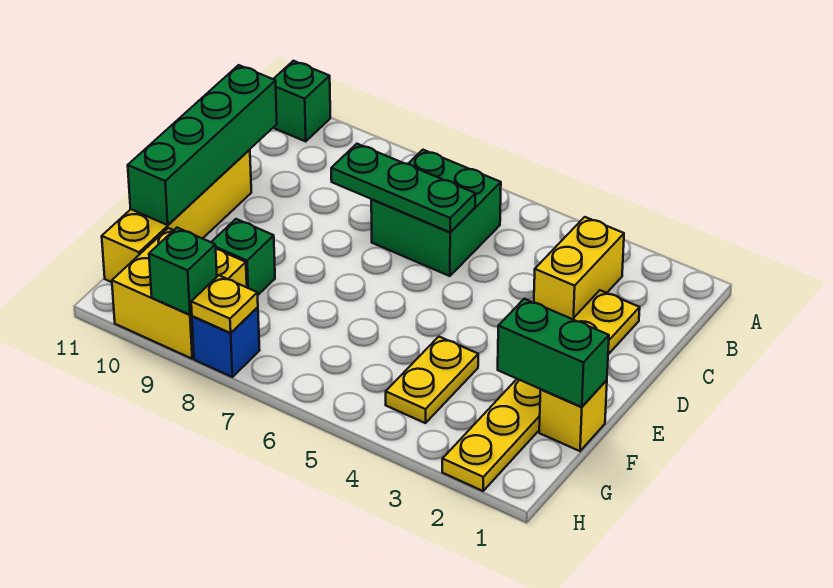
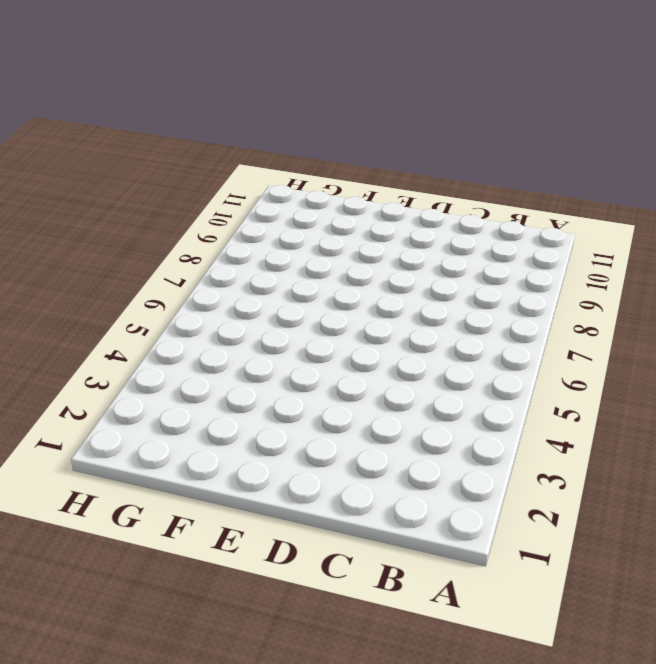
none -> green brick A11 level 1
none -> yellow brick B3:C3 level 1
none -> green brick B6:C7 level 1

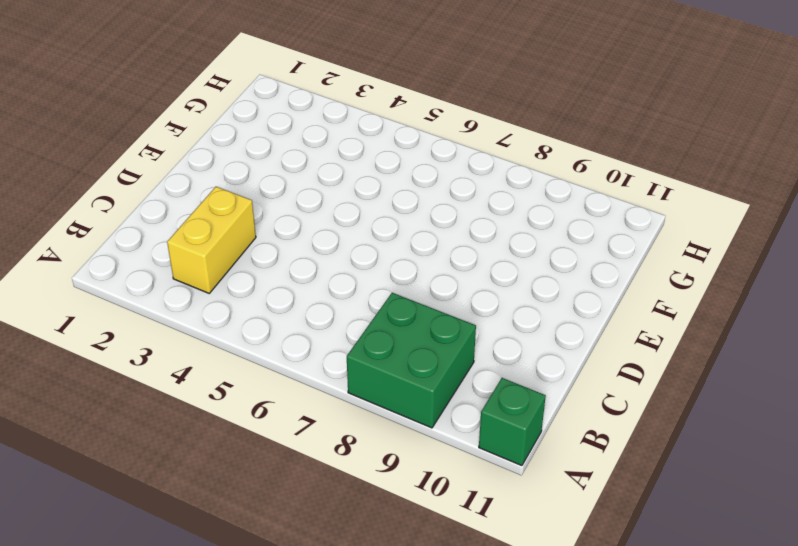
green brick A8:B9 level 1 -> green brick B6:C7 level 1
none -> yellow plate C2:H2 level 1
none -> yellow brick D11:G11 level 1
none -> yellow brick F1 level 1

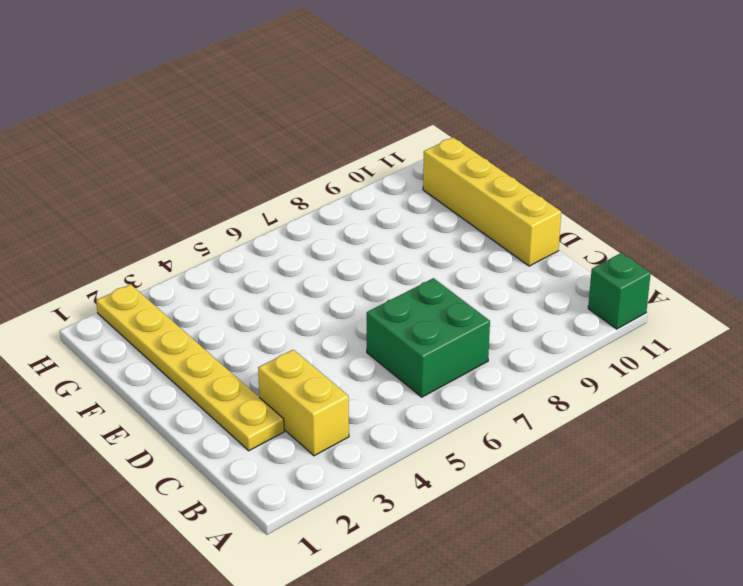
none -> yellow brick F1 level 1
none -> yellow plate F4:G4 level 1
none -> green brick F9 level 1

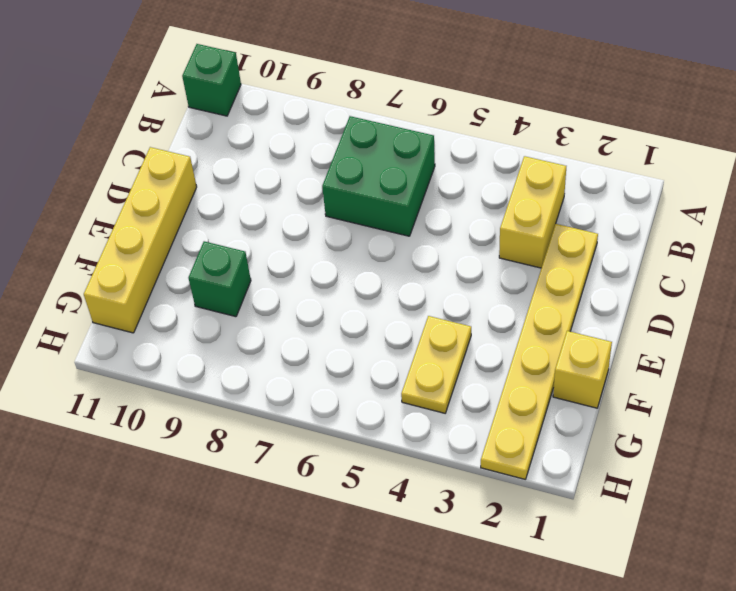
none -> yellow brick G9:H10 level 1
none -> blue brick H8 level 1
none -> green plate C6:C8 level 2

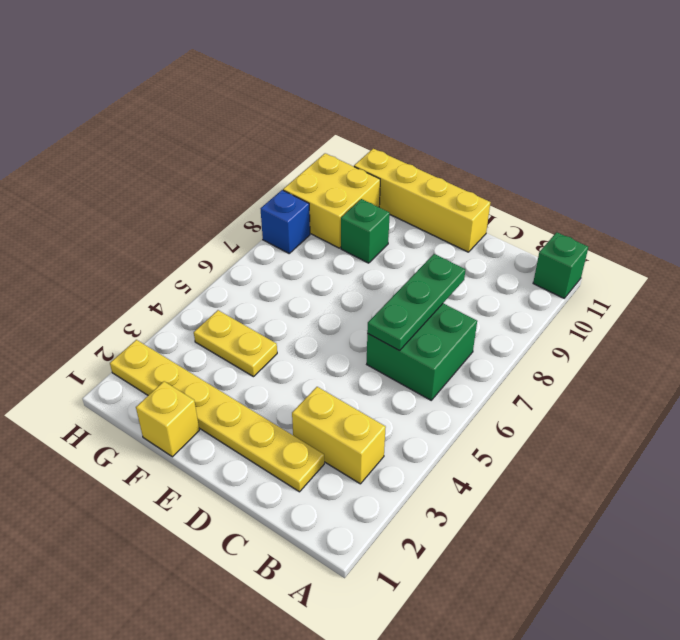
none -> green brick C11:F11 level 2
none -> green brick F1:F2 level 2
none -> yellow plate H8 level 2

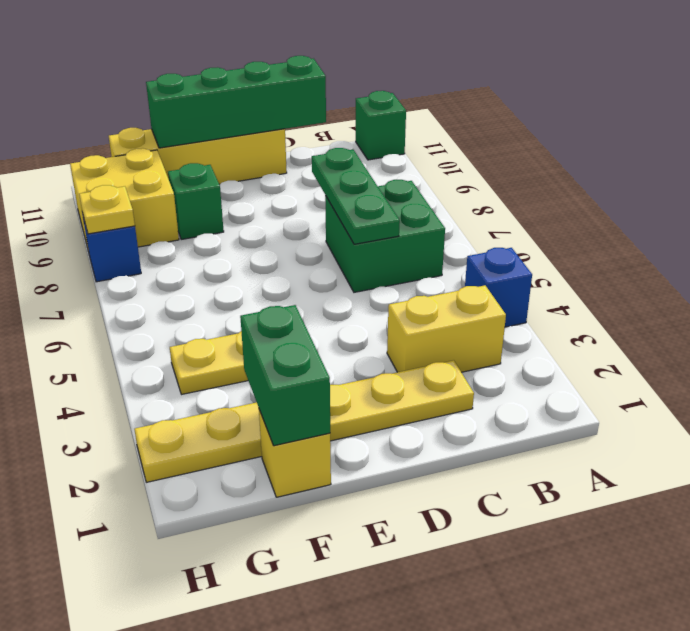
blue brick A4 level 1 -> none
none -> green brick H9 level 2

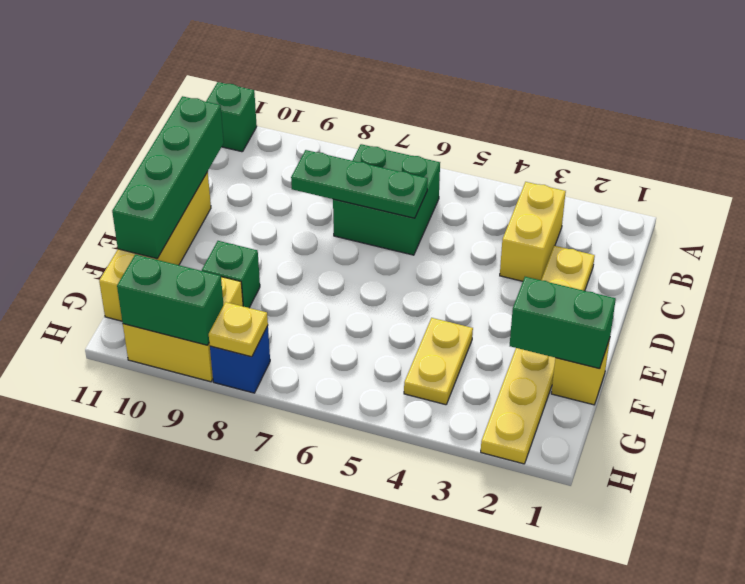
green brick H9:H10 level 2 -> green brick H9 level 2

